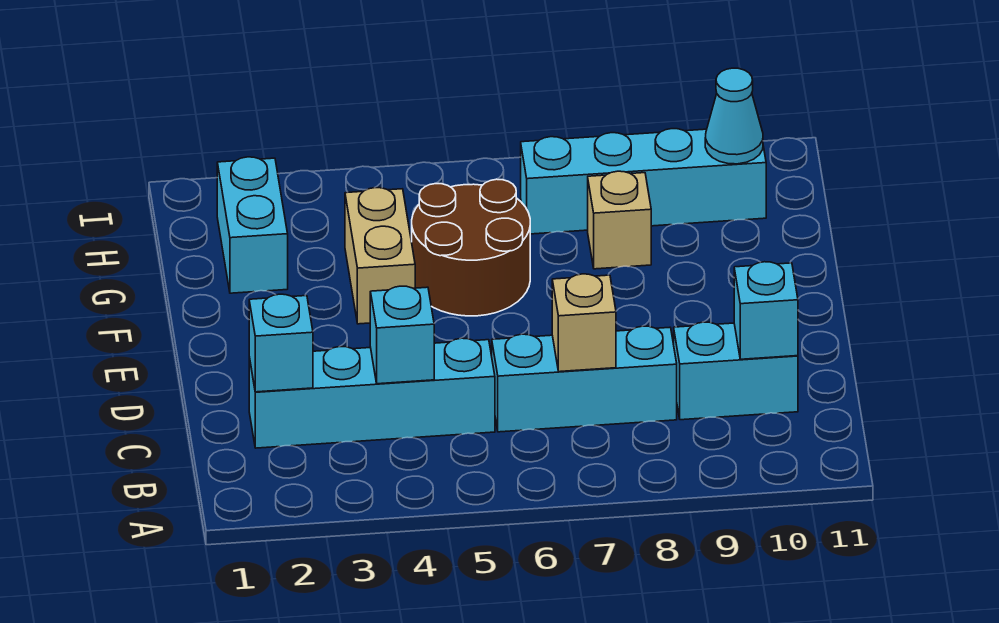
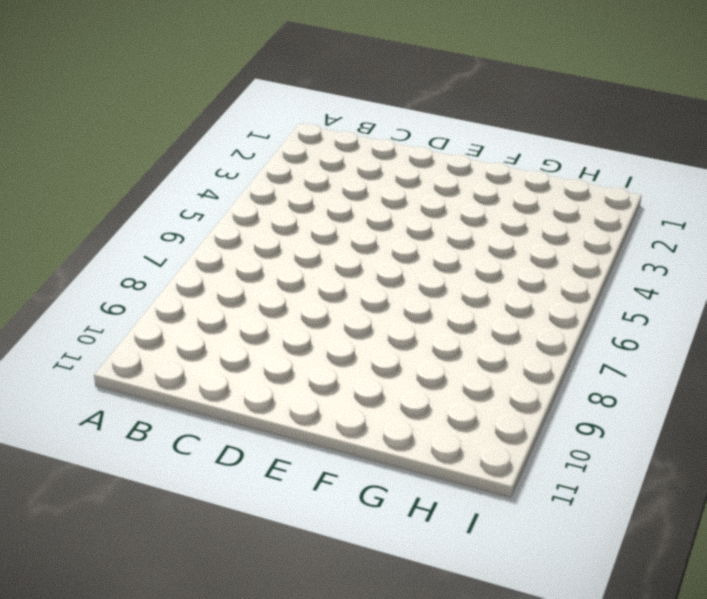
none -> cyan brick C2:C5 level 1
none -> cyan brick C6:C8 level 1
none -> cyan brick C9:C10 level 1

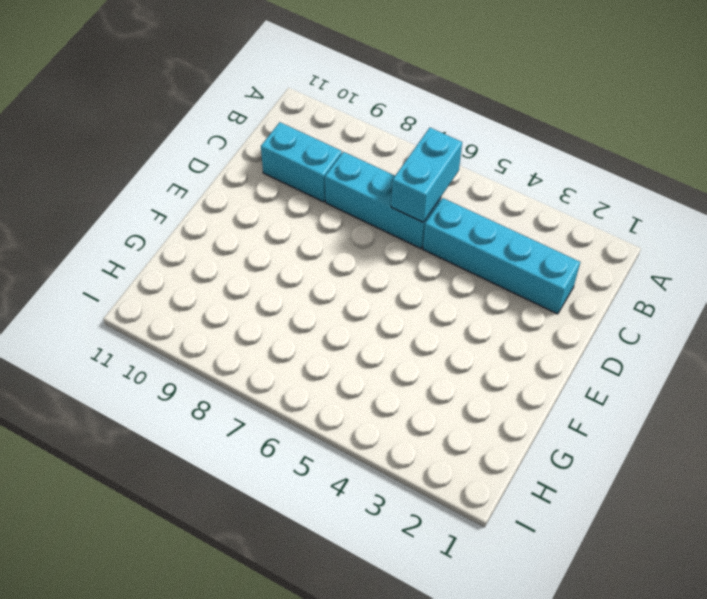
cyan brick B6:C6 level 2 -> cyan brick G2:H2 level 1
none -> tan brick F4:G4 level 1
none -> brown round brick F5:G6 level 1
none -> tan brick G8 level 1

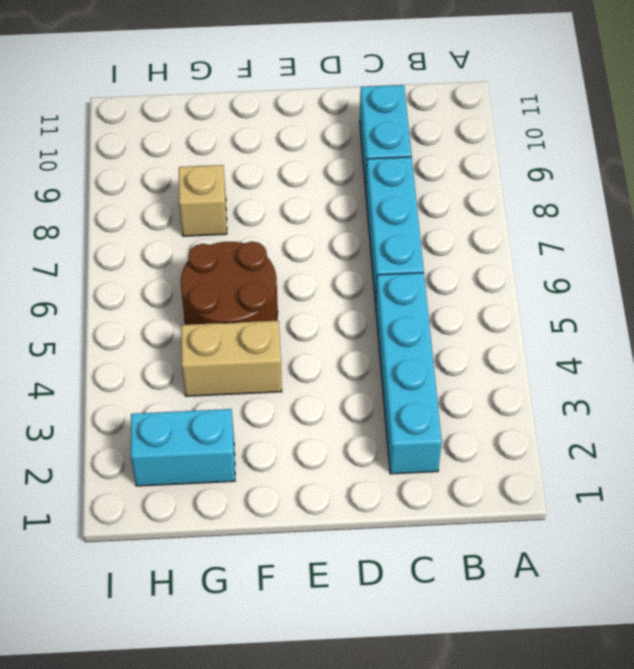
none -> cyan brick H7:H10 level 1
none -> cyan brick C2 level 2
none -> cyan brick C4 level 2

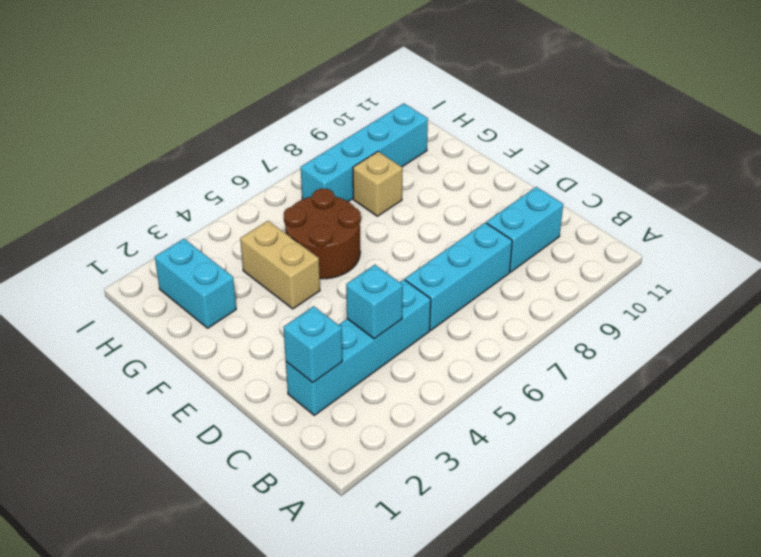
none -> tan brick C7 level 2
none -> cyan brick C10 level 2
none -> cyan cone H10 level 2

